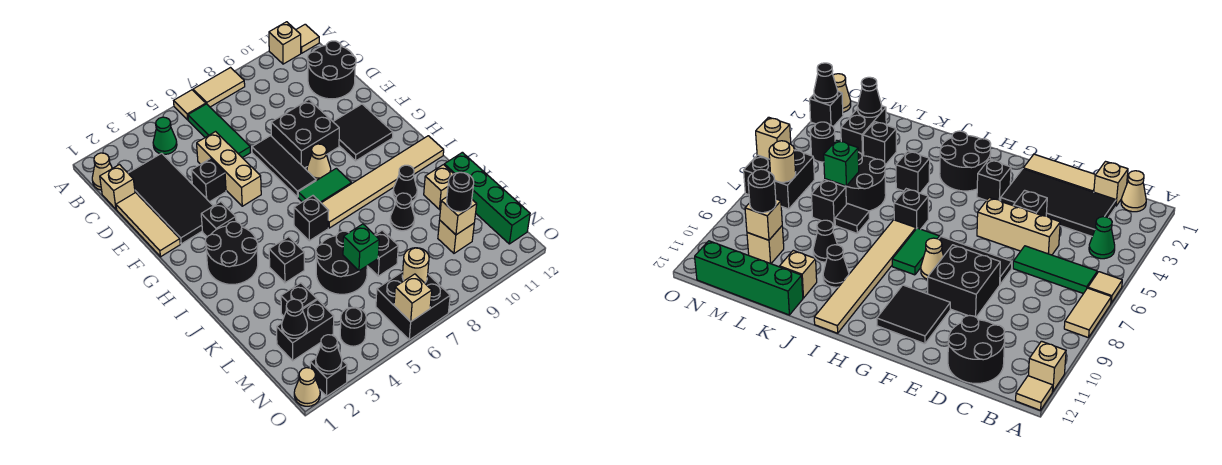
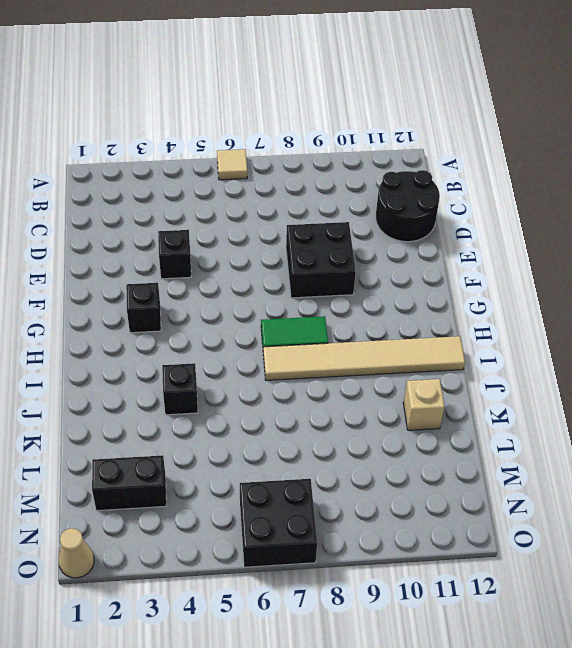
none -> tan tile A7:A8 level 1
none -> tan brick A11 level 1
none -> tan tile A12 level 1
none -> tan cone B1 level 1

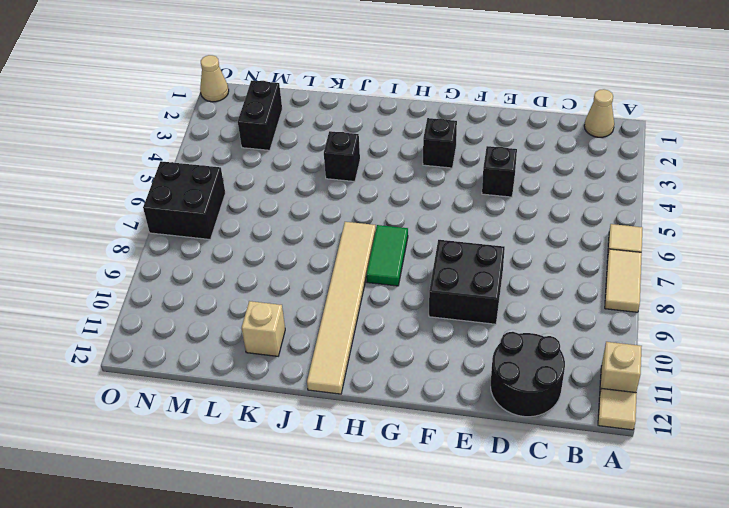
none -> green cone B4 level 1
none -> green tile B6:D6 level 1
none -> tan brick C1 level 1
none -> black tile C2:F3 level 1

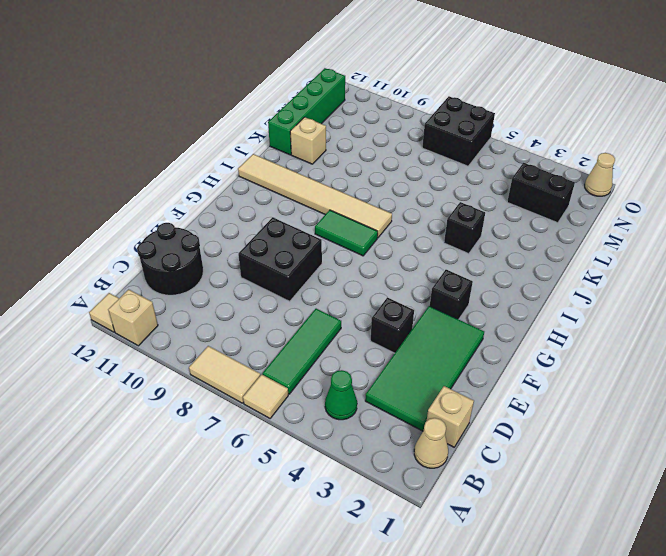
green tile C2:F3 level 1 -> black tile C2:F3 level 1
none -> tan tile D1:F1 level 1
none -> tan brick D5:F5 level 1
none -> black tile E7:G7 level 1
none -> black tile F10:G11 level 1

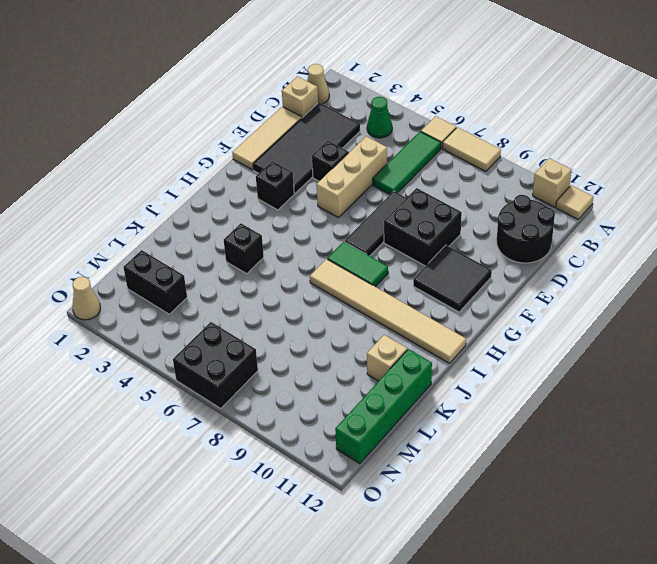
none -> tan cone G8 level 1
none -> black round brick H2:I3 level 1
none -> black brick I6 level 1
none -> black cone J10 level 1

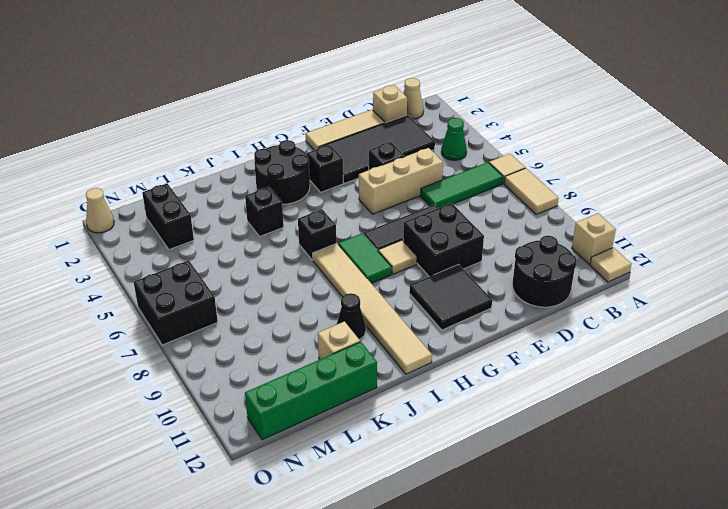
tan tile G8 level 1 -> tan cone G8 level 1
none -> black round brick K5:L6 level 1
none -> black tile K7 level 1
none -> black cone K9 level 1
none -> black brick L3 level 1

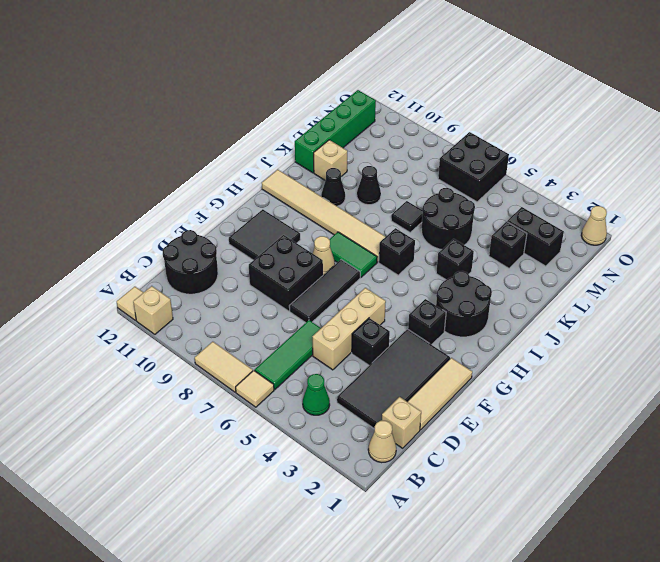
none -> black brick L7 level 1
none -> tan brick M10 level 1
none -> black round brick N4 level 1
none -> black brick O2 level 1

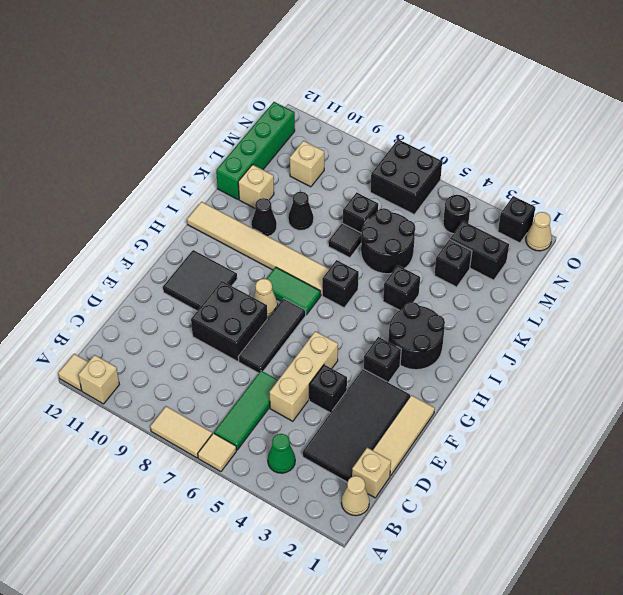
none -> black round brick C11:D12 level 1
none -> green brick L6 level 2
none -> black cone M2 level 2
none -> tan brick M10 level 2

